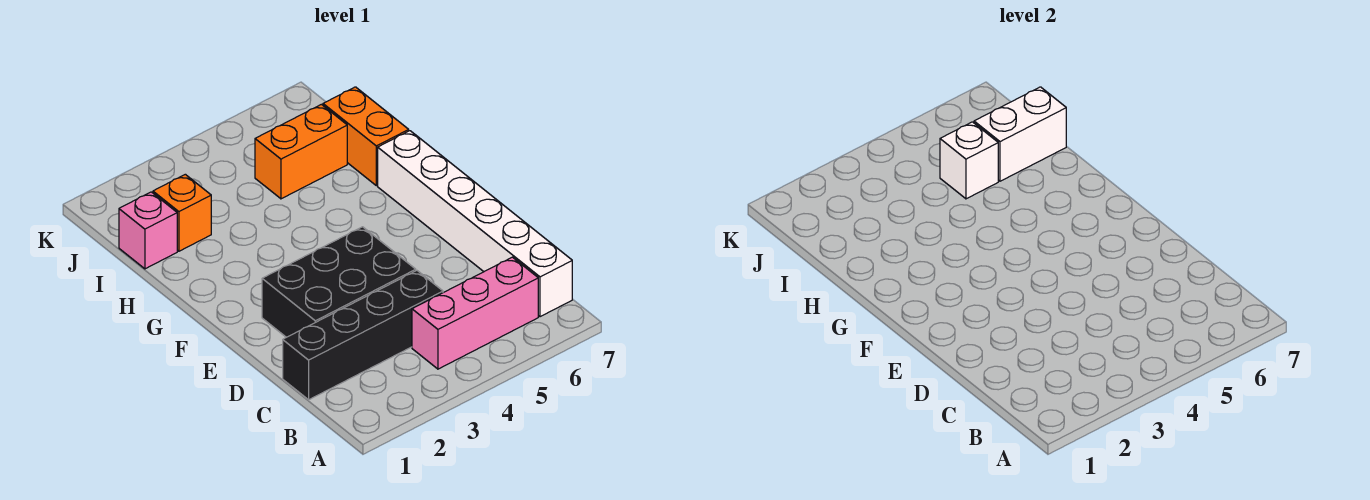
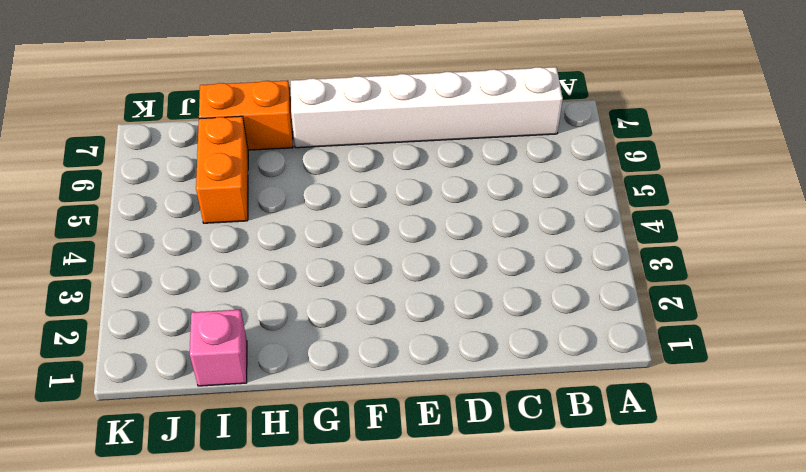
none -> pink brick B4:B6 level 1
none -> black brick C1:C4 level 1

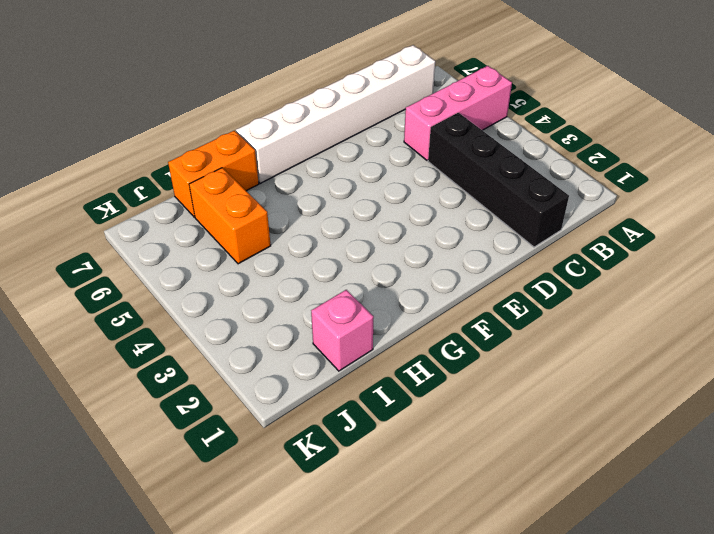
pink brick A5:C5 level 1 -> pink brick B4:B6 level 1
none -> black brick D2:E4 level 1
none -> orange brick I2 level 1

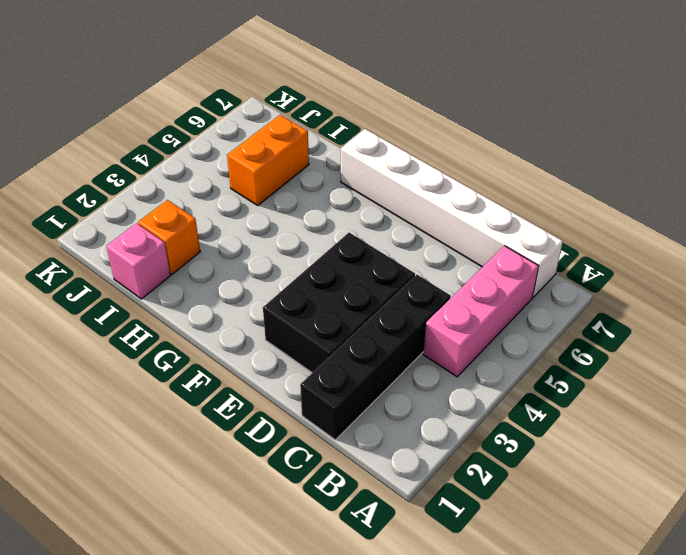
none -> orange brick H7:I7 level 1
none -> white brick I5 level 2

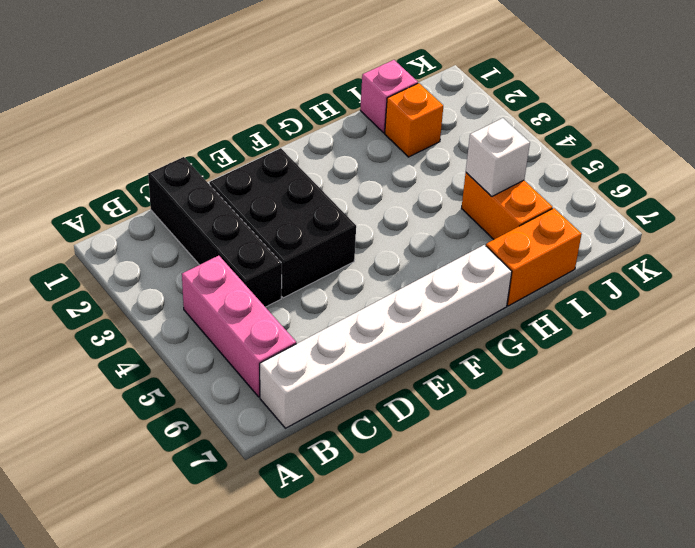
none -> white brick I6:I7 level 2

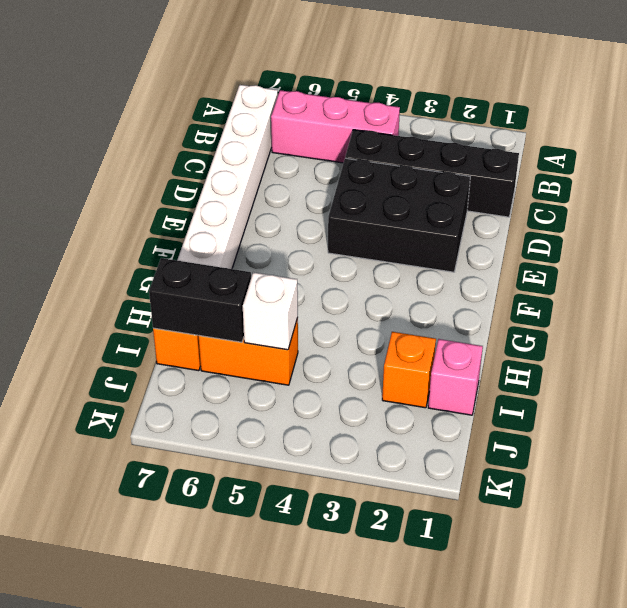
black brick I6:I7 level 2 -> white brick I6:I7 level 2

